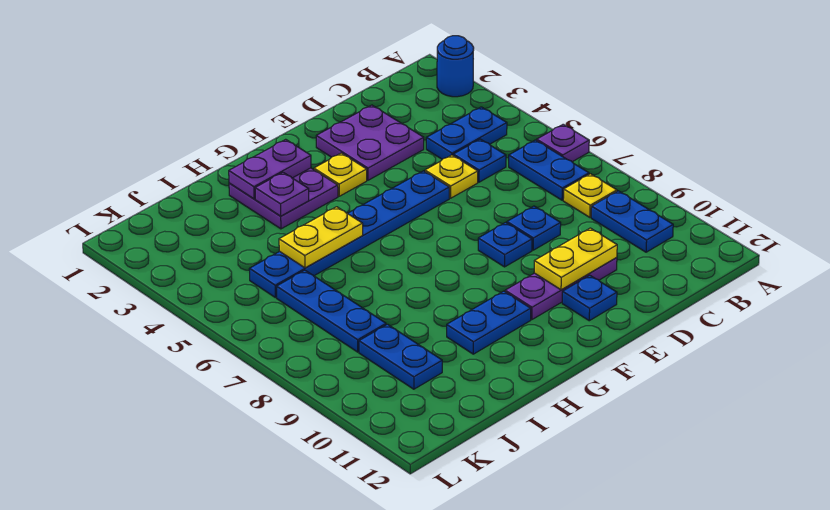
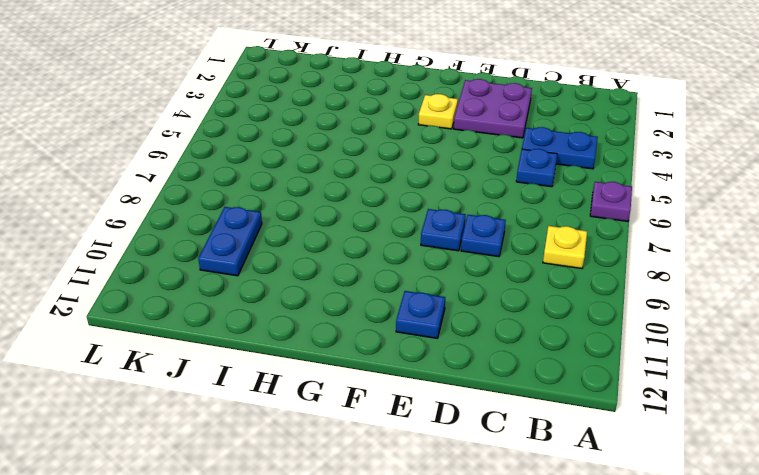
none -> blue round brick A2 level 1
none -> blue plate B6:B7 level 1
none -> blue plate B9:B10 level 1

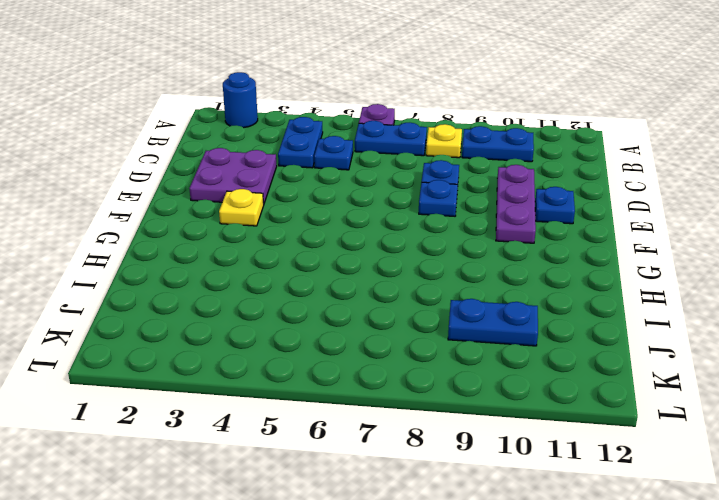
none -> yellow plate D5 level 1
none -> blue plate E5:J5 level 1
none -> purple plate G2:H3 level 1

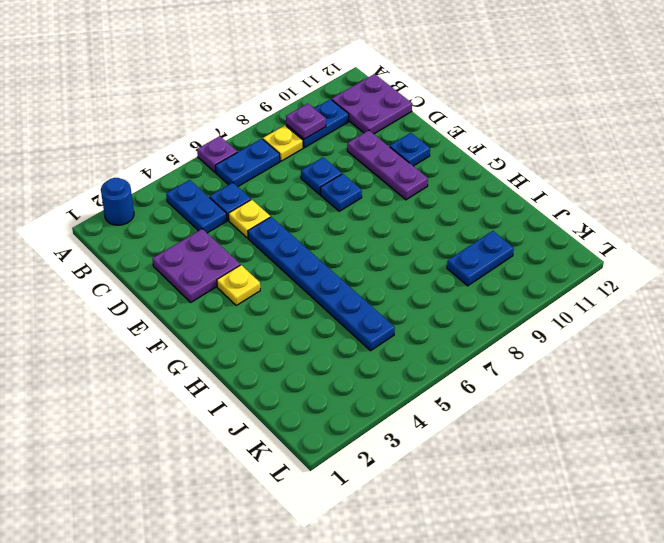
purple plate B9 level 2 -> purple plate H3 level 2
purple plate B11:C12 level 1 -> purple plate G2:H3 level 1
none -> blue plate G10:H10 level 1
none -> blue plate J6:J8 level 1
none -> yellow plate D10:E10 level 2

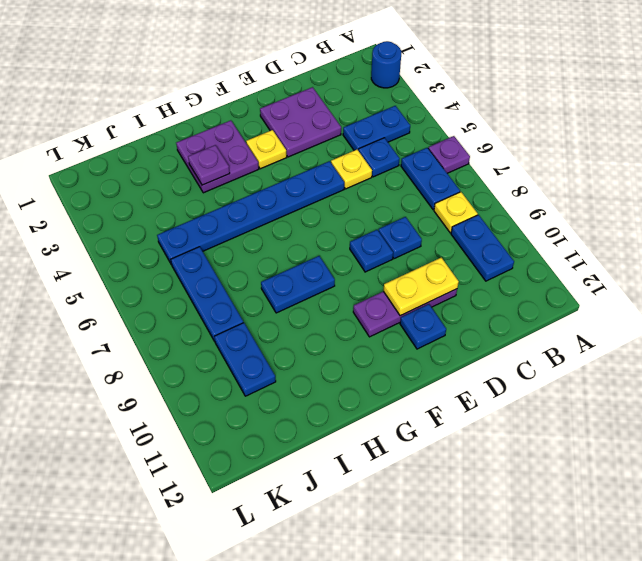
blue plate G8:H8 level 1 -> blue plate G10:H10 level 1
none -> purple plate G2:H2 level 2
none -> yellow plate H5:I5 level 2

